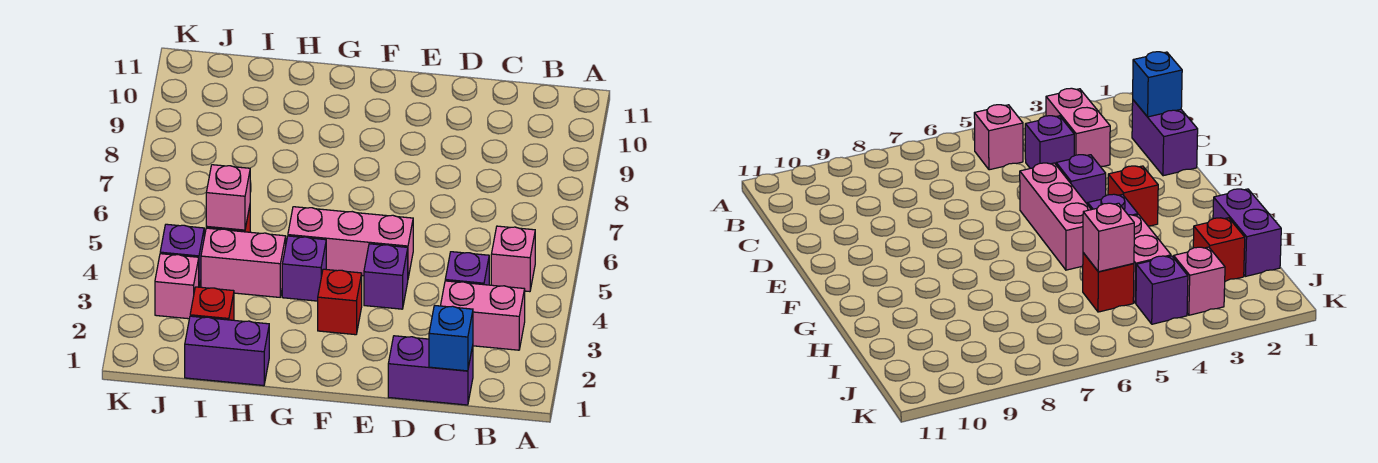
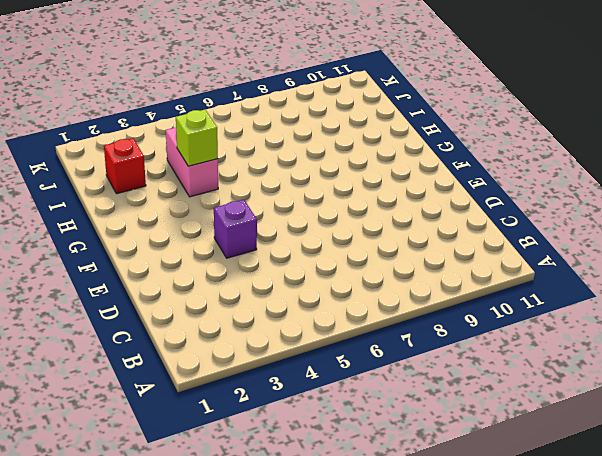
lime brick H4 level 2 -> none
none -> pink brick B3:C3 level 1
none -> pink brick B5 level 1
none -> purple brick C1:D1 level 1

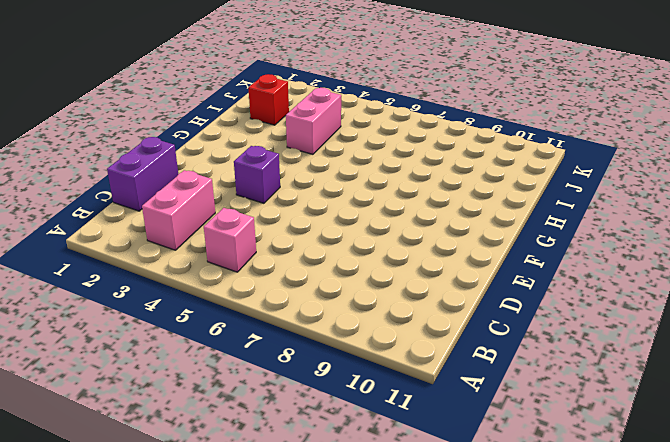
none -> purple brick C4 level 1
none -> pink brick E5:G5 level 1
none -> red brick F3 level 1

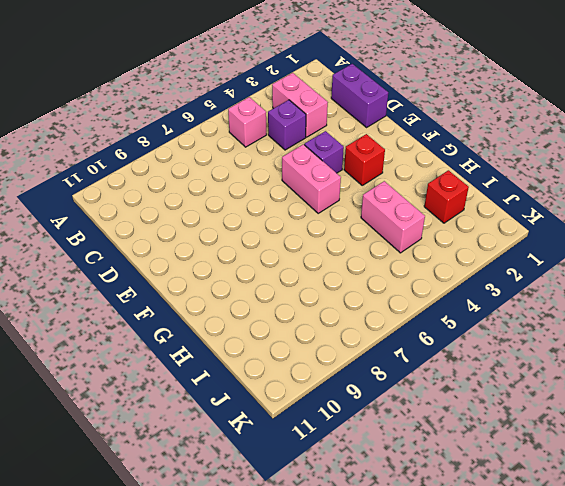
pink brick E5:F5 level 1 -> pink brick E5:G5 level 1
none -> purple brick G4 level 1
none -> purple brick H1:I1 level 1
none -> red brick I5 level 1

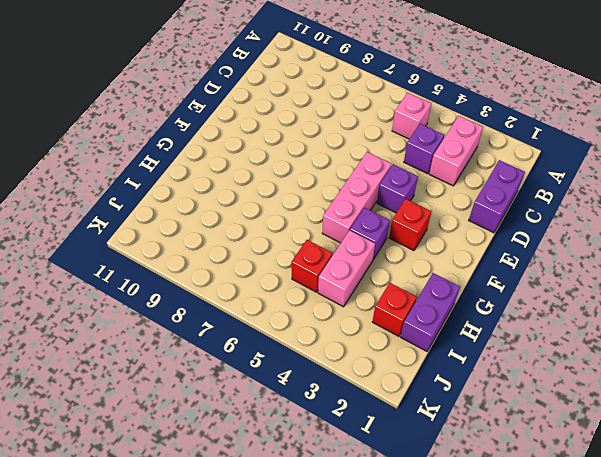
none -> pink brick J3 level 1
none -> purple brick J4 level 1
none -> blue brick C1 level 2

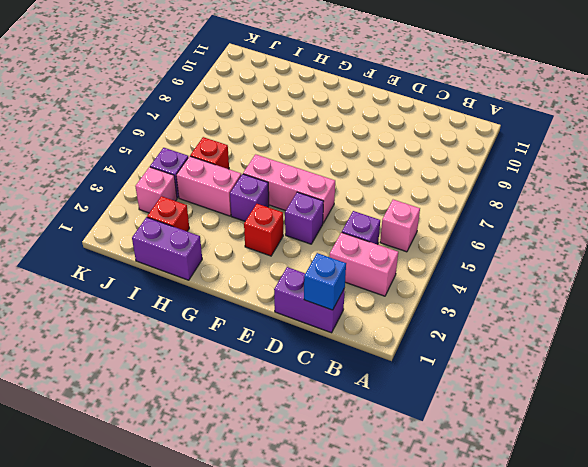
none -> pink brick I5 level 2

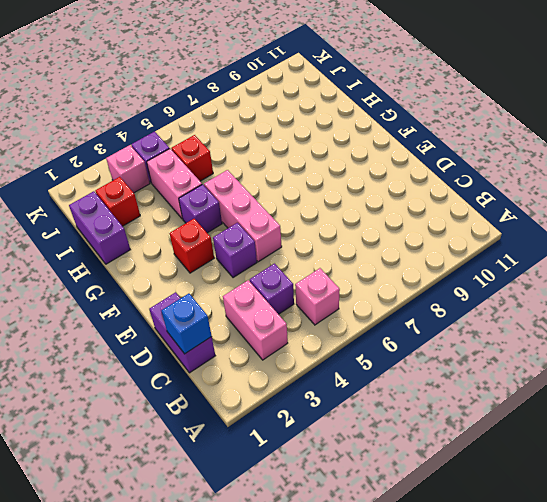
none -> pink brick I5 level 2

